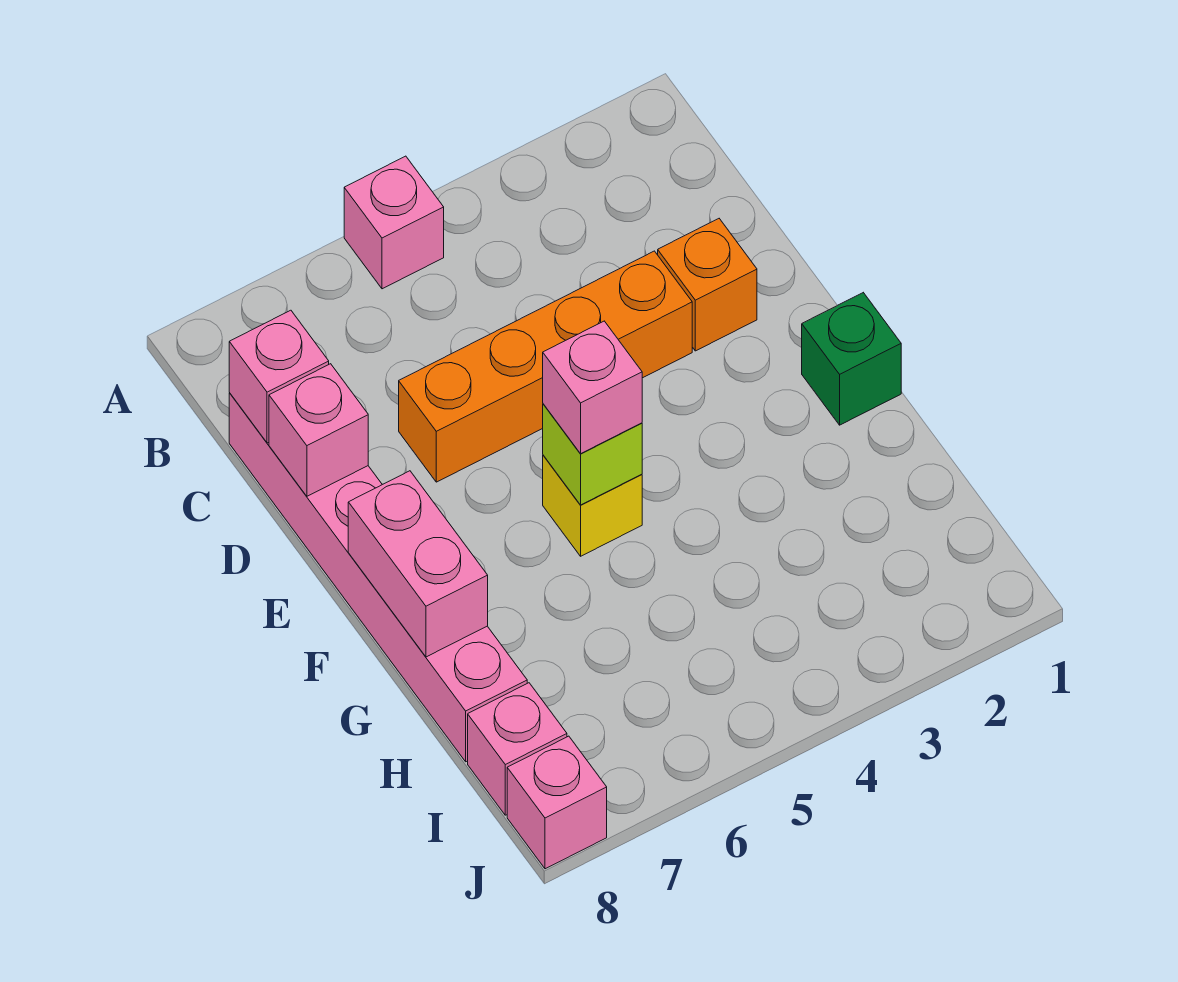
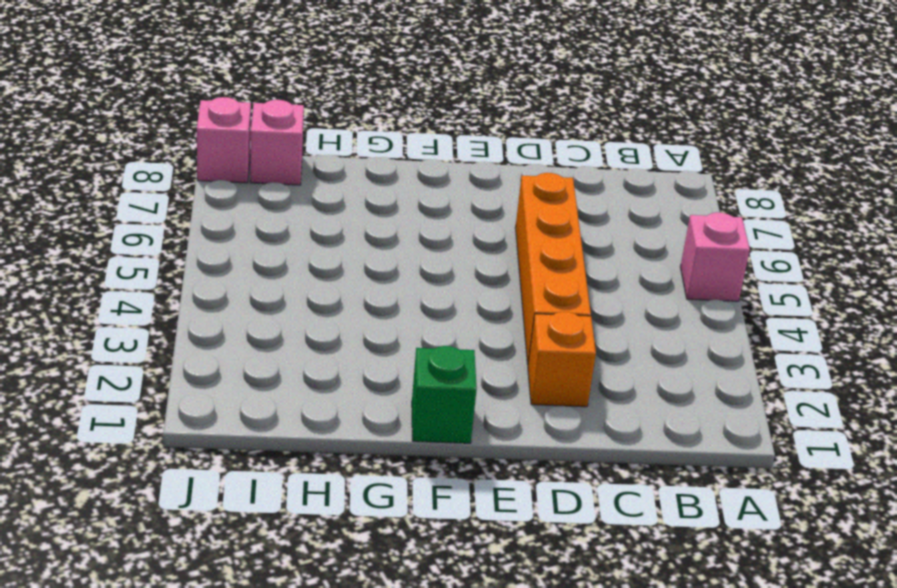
none -> pink brick C8:H8 level 1
none -> yellow brick F5 level 1
none -> pink brick C8 level 2

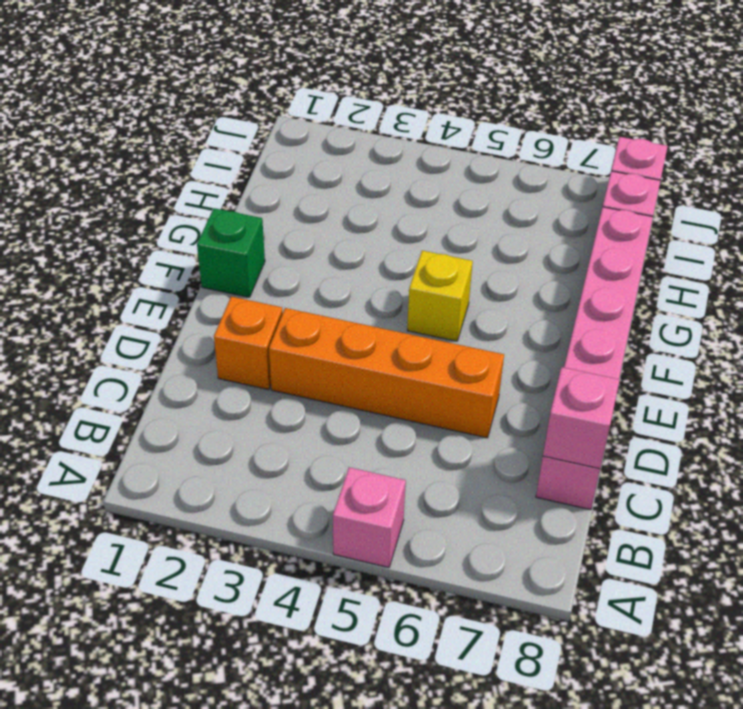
none -> pink brick D8 level 2
none -> lime brick F5 level 2
none -> pink brick F8:G8 level 2

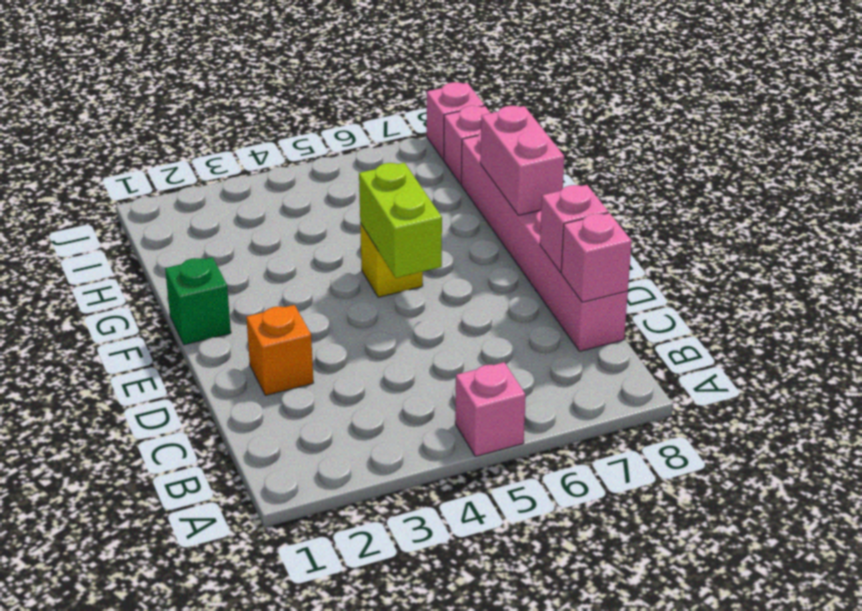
lime brick E5:F5 level 2 -> lime brick F5 level 2
none -> orange brick D3:D6 level 1
none -> pink brick F5 level 3

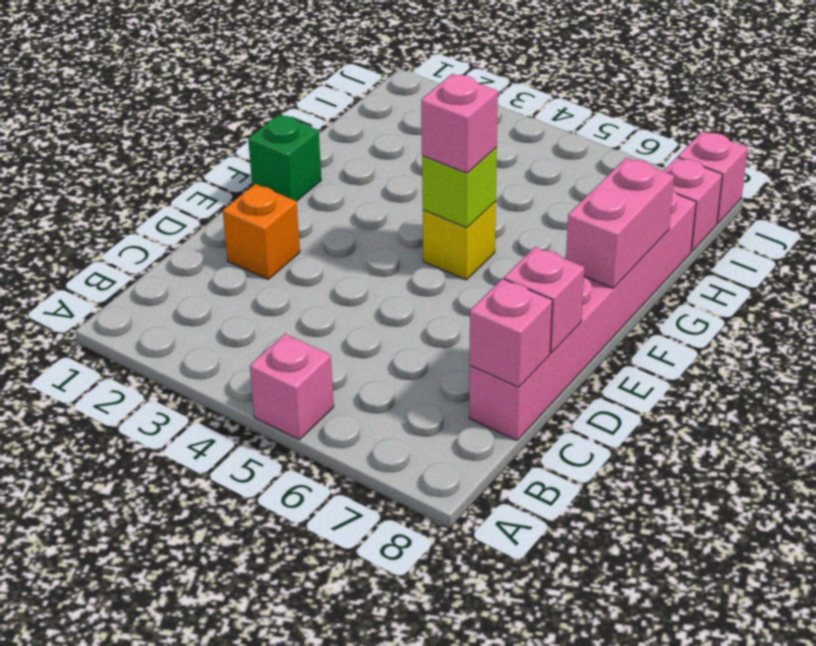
none -> orange brick D3:D6 level 1

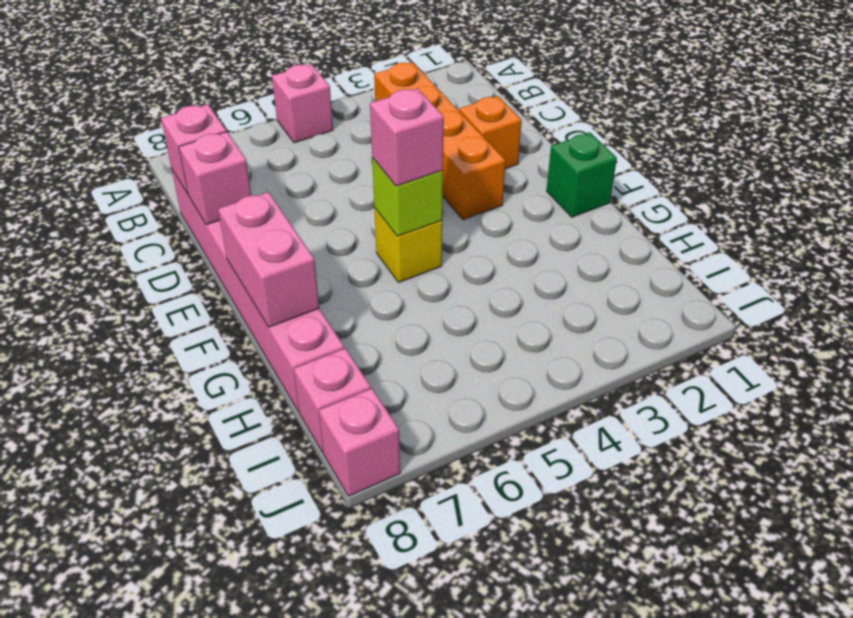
orange brick B3:E3 level 1 -> orange brick D3:D6 level 1

